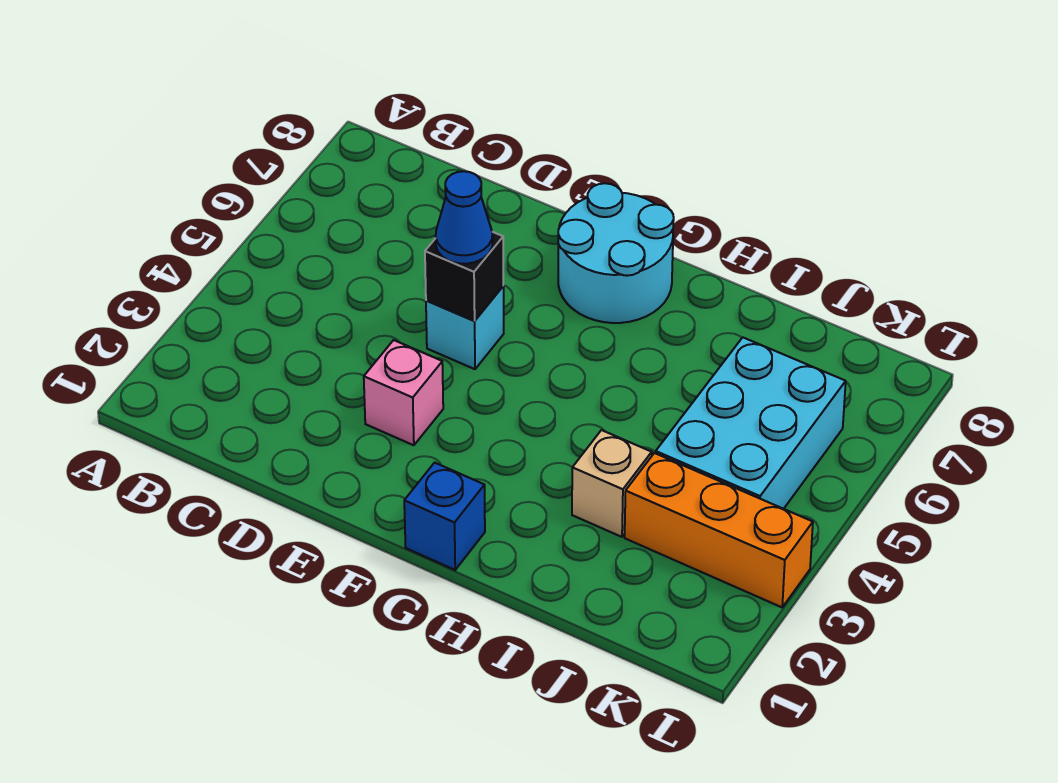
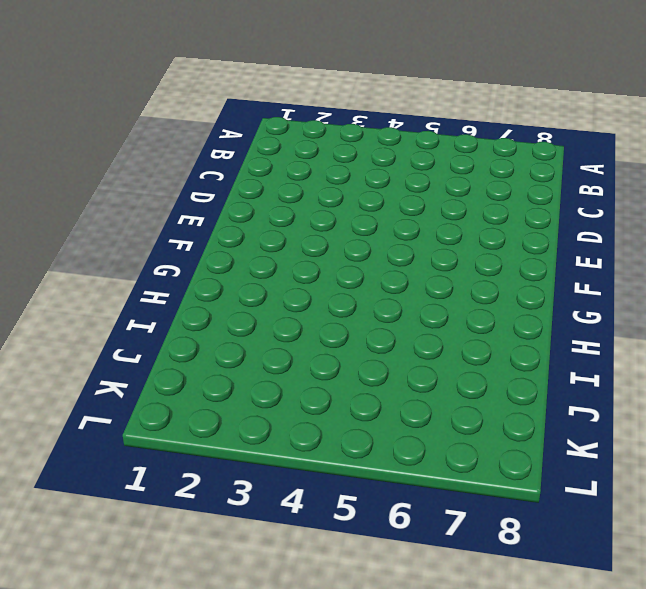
none -> pink brick E3 level 1
none -> cyan brick E5 level 1

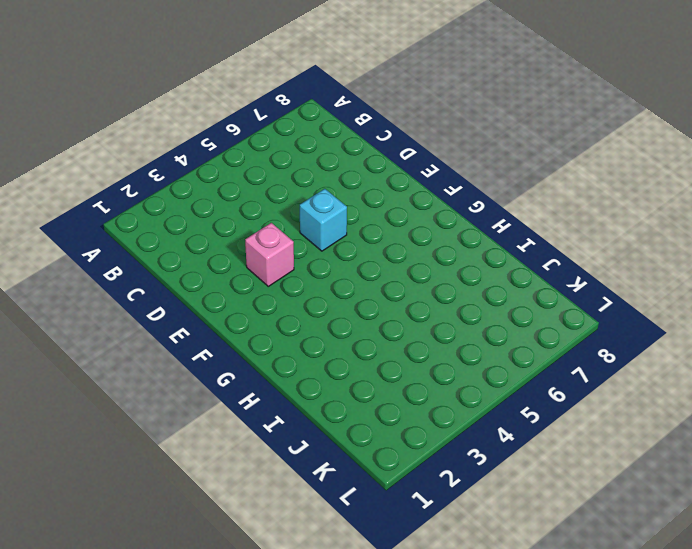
none -> cyan round brick F7:G8 level 1
none -> blue brick G1 level 1

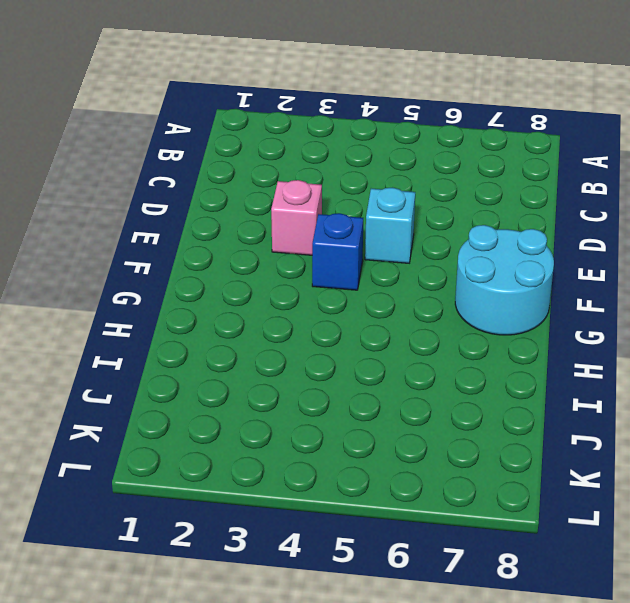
blue brick F4 level 1 -> blue brick G1 level 1
none -> tan brick I3 level 1
none -> orange brick J3:L3 level 1

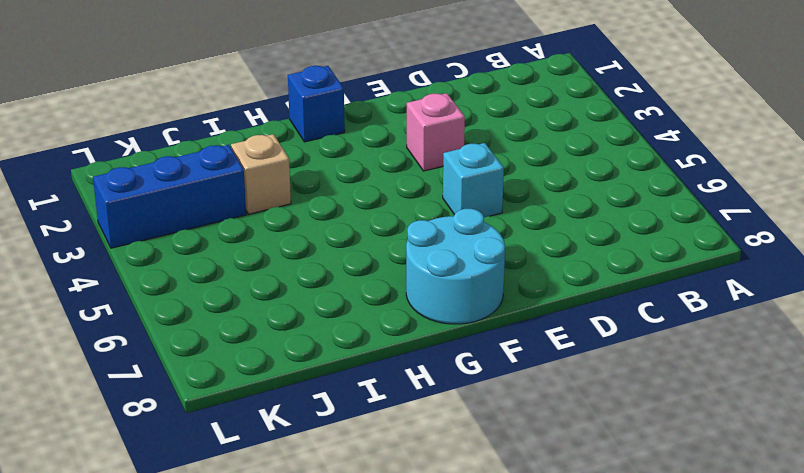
blue brick J3:L3 level 1 -> orange brick J3:L3 level 1
none -> cyan brick J4:K6 level 1
none -> black brick E5 level 2

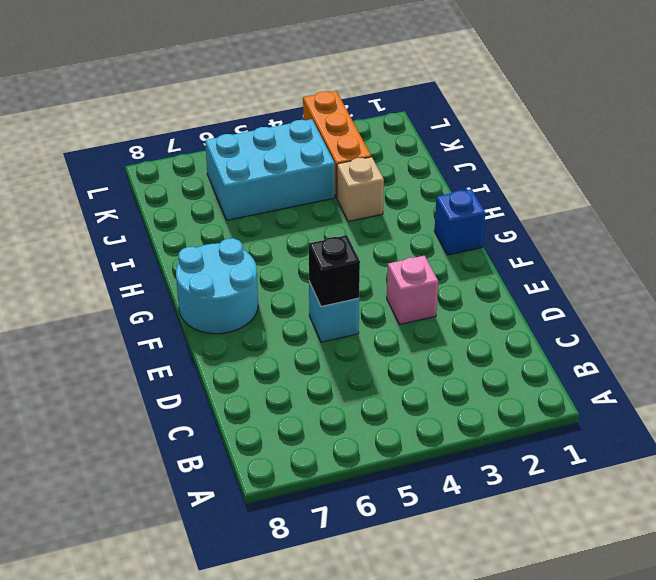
none -> blue cone E5 level 3

